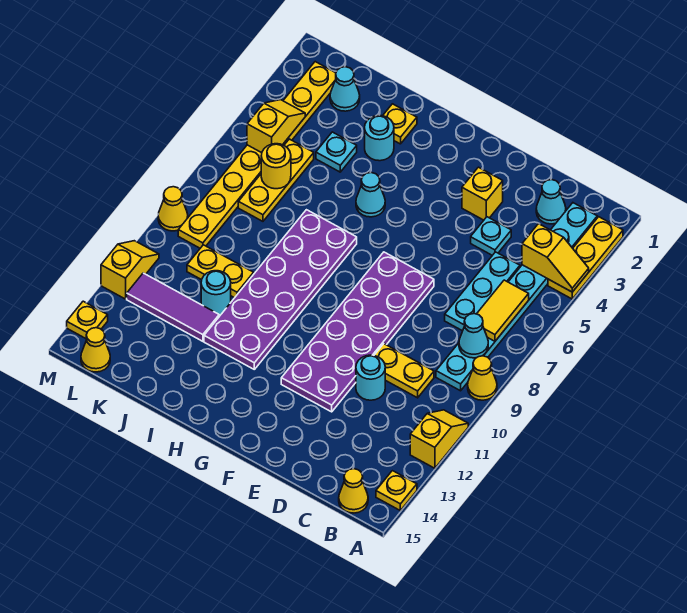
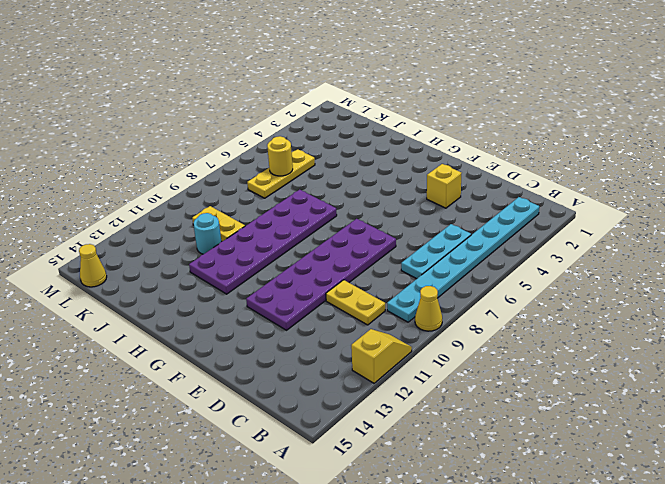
none -> yellow plate A2:A4 level 1
none -> yellow plate A14 level 1
none -> yellow cone B15 level 1
none -> cyan cone C2 level 1

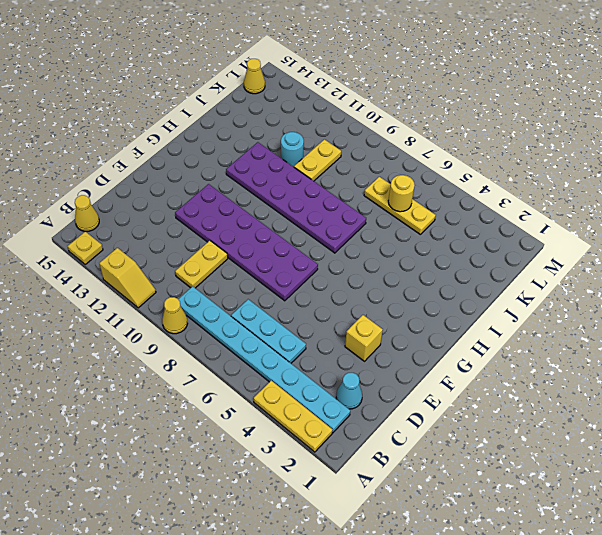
none -> cyan plate D4 level 1
none -> cyan round brick D11 level 1
none -> cyan cone H5 level 1
none -> yellow plate I2 level 1

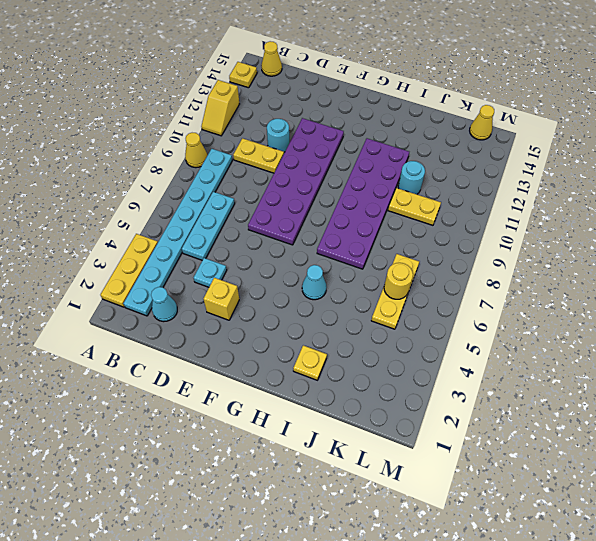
none -> cyan round brick I3 level 1
none -> cyan plate J4 level 1
none -> purple tile J12:L12 level 1
none -> cyan cone K2 level 1

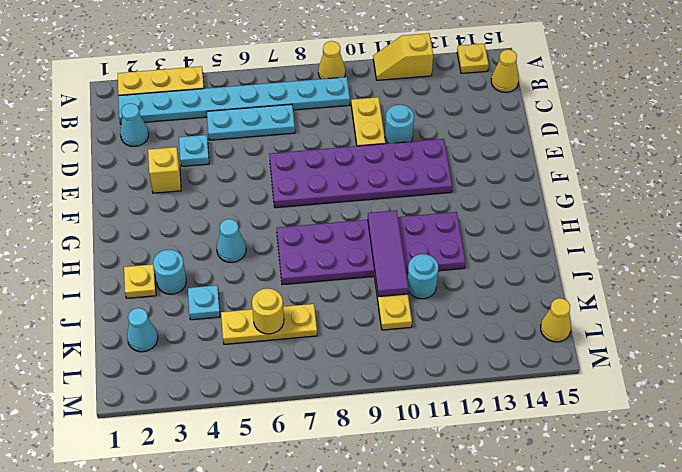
purple tile H10:J10 level 2 -> purple tile J12:L12 level 1
none -> yellow plate L2:L9 level 1
none -> yellow cone M9 level 1
none -> yellow slope M11:M12 level 1 top 12
none -> yellow plate M14 level 1

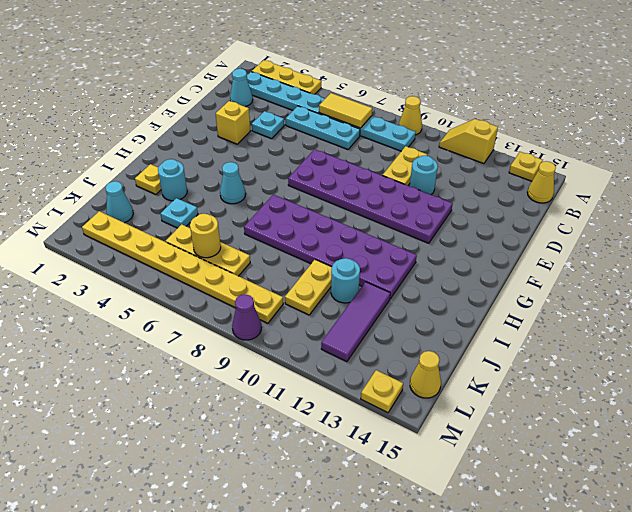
purple cone M9 level 1 -> yellow cone M9 level 1
none -> yellow slope M11:M12 level 1 top 12
none -> yellow slope A4:B4 level 2 top B
none -> cyan cone B8 level 2
none -> yellow slope L4:L5 level 2 top 5

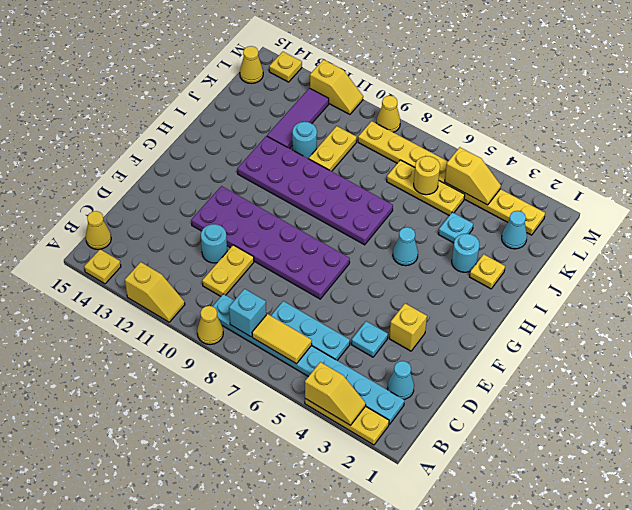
yellow slope A3:A4 level 2 top 4 -> yellow slope A4:B4 level 2 top B
cyan brick B8 level 2 -> cyan cone B8 level 2

